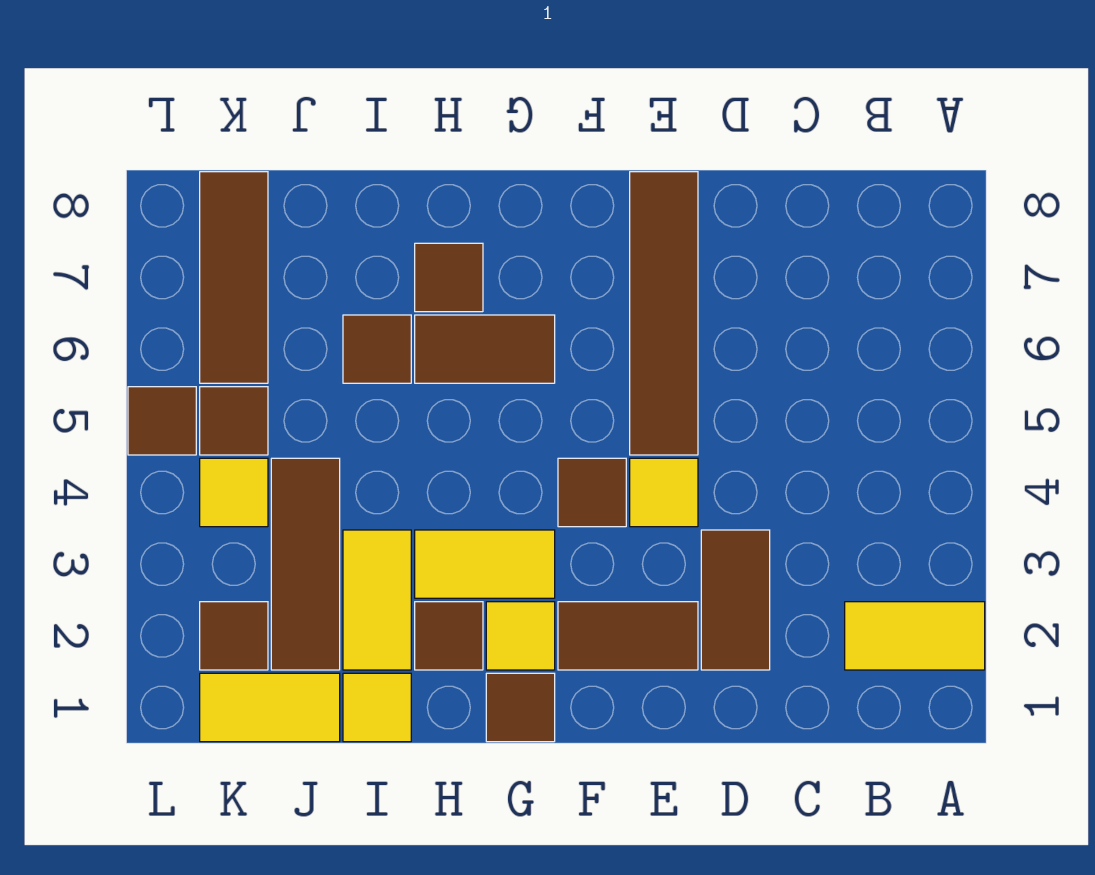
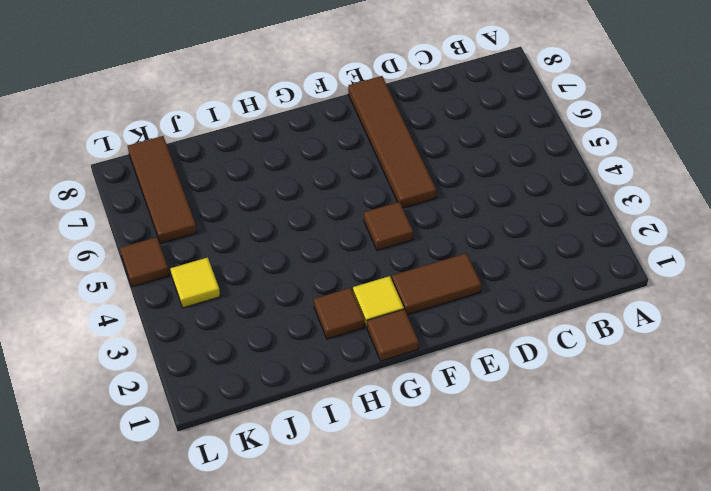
none -> yellow tile A2:B2 level 1
none -> brown tile D2:D3 level 1
none -> yellow tile E4 level 1

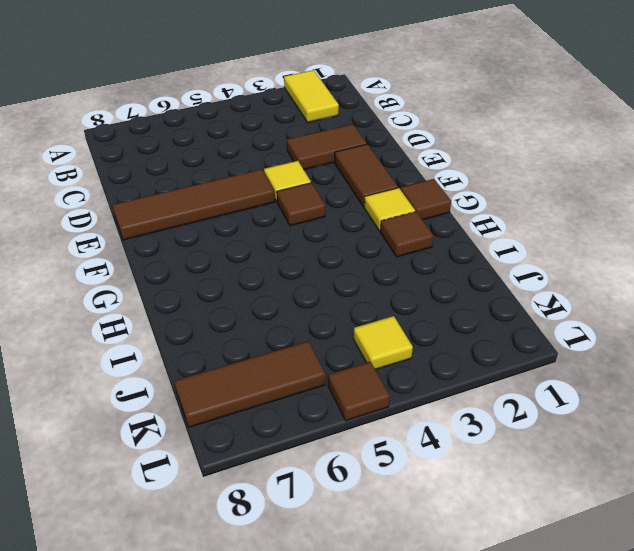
none -> yellow tile G3:H3 level 1
none -> brown tile G6:H6 level 1
none -> brown tile H7 level 1

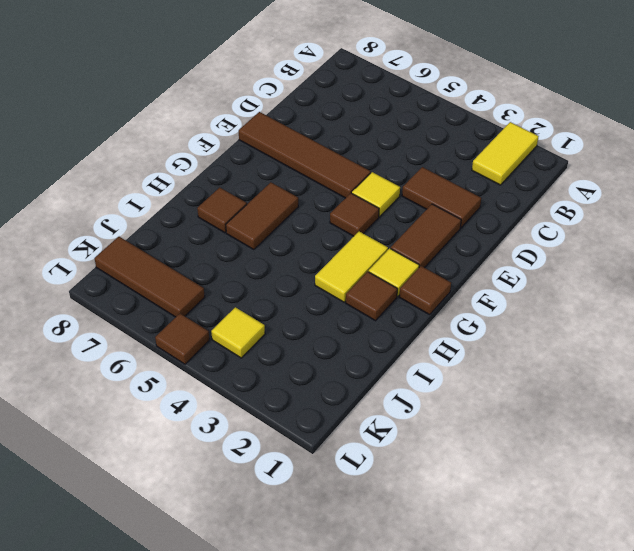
none -> yellow tile I1 level 1
none -> yellow tile I2:I3 level 1
none -> brown tile I6 level 1

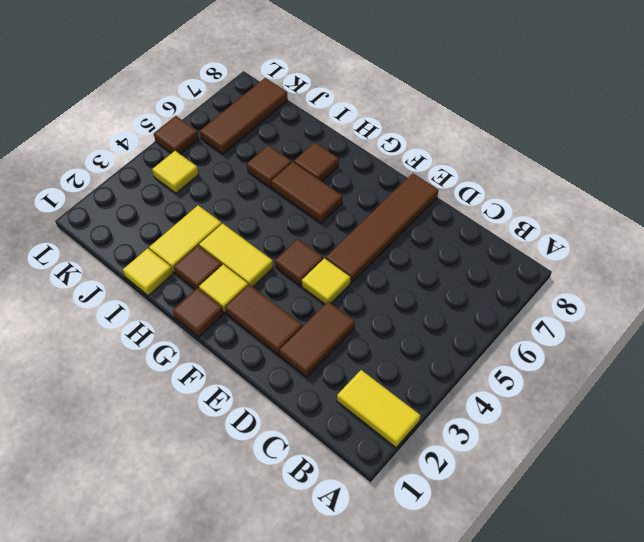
none -> yellow tile J1:K1 level 1
none -> brown tile J2:J4 level 1
none -> brown tile K2 level 1

